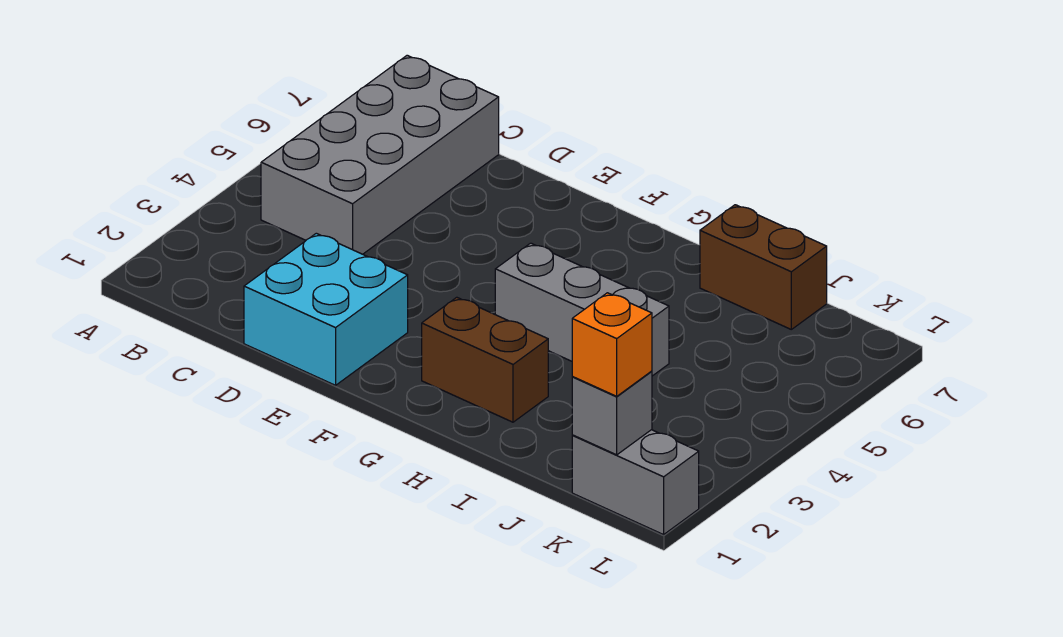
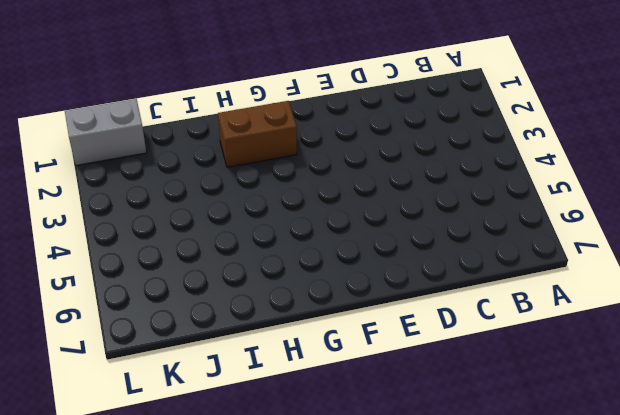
none -> grey brick B4:C7 level 1
none -> cyan brick D1:E2 level 1

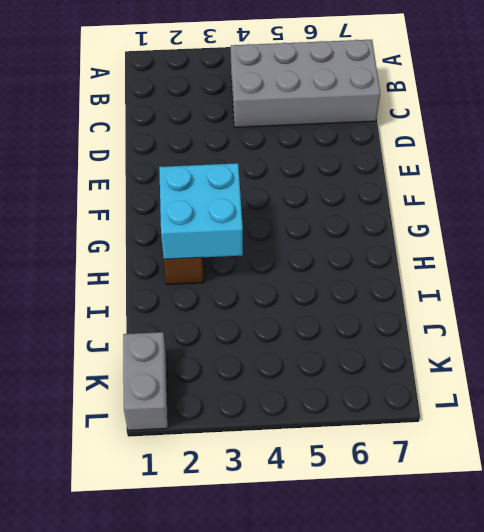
cyan brick G2:H3 level 2 -> cyan brick D1:E2 level 1
none -> grey brick G4:I4 level 1
none -> brown brick I7:J7 level 1

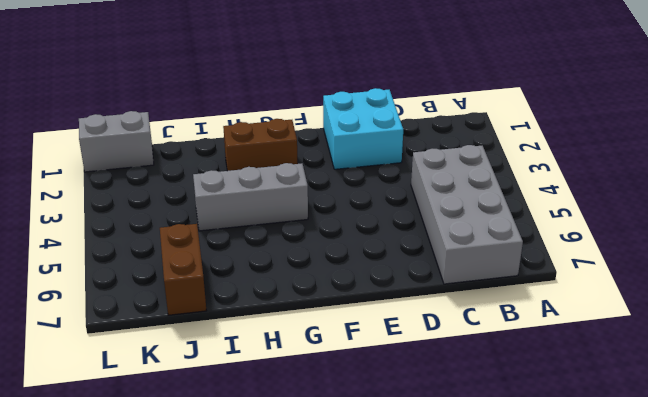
brown brick J6:J7 level 1 -> brown brick I7:J7 level 1
none -> grey brick K1 level 2
none -> orange brick K1 level 3

